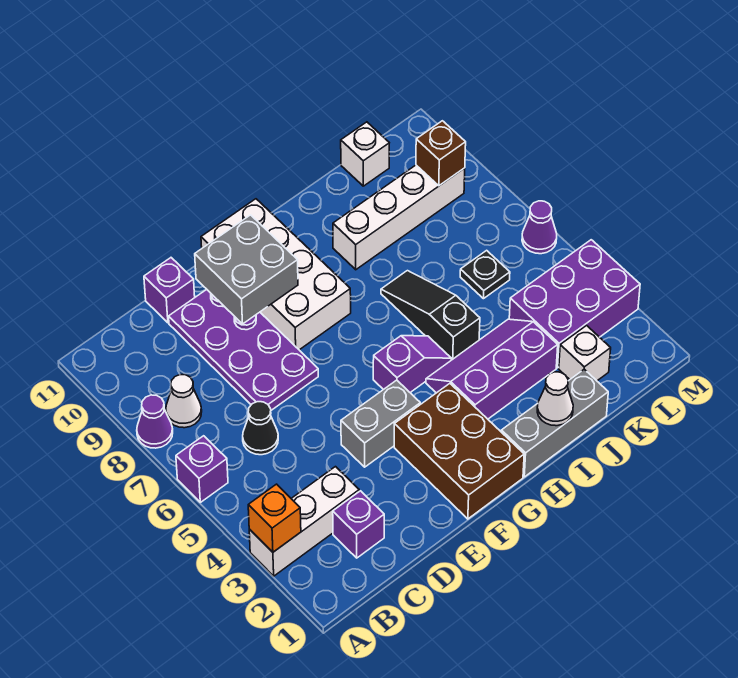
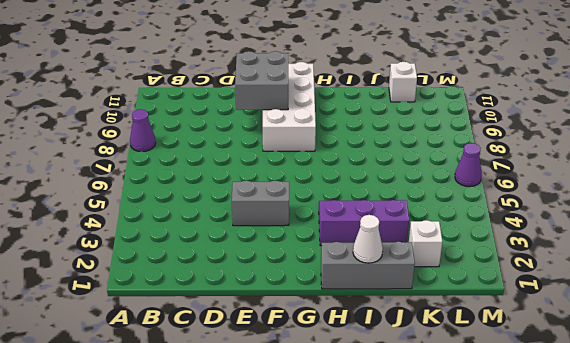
none -> white brick A3:C3 level 1
none -> purple brick A6 level 1
none -> white cone B8 level 1

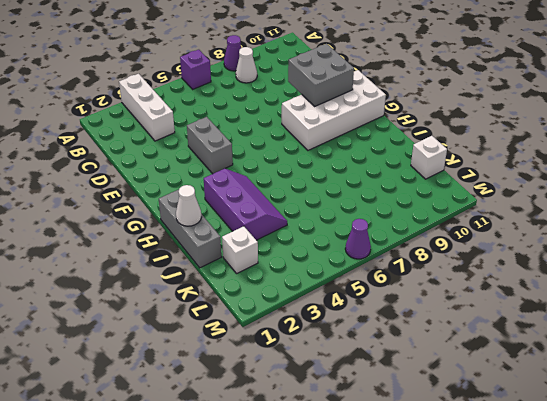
none -> purple brick C2 level 1
none -> black cone C6 level 1
none -> purple plate D7:E10 level 1

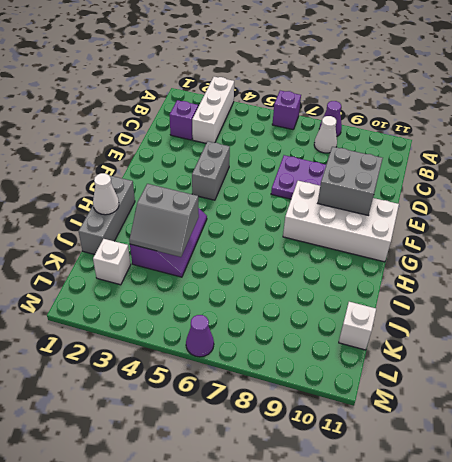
grey slope I3:J4 level 2 top I -> none
none -> black cone C6 level 1
none -> purple brick D11 level 1
none -> brown brick F1:G3 level 1

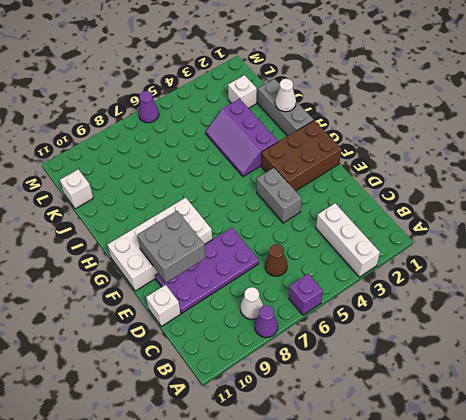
brown cone C6 level 1 -> black cone C6 level 1
white brick D11 level 1 -> purple brick D11 level 1
none -> purple brick C2 level 1
none -> purple slope G5:H5 level 1 top G
none -> black slope I5:I7 level 1 top 5

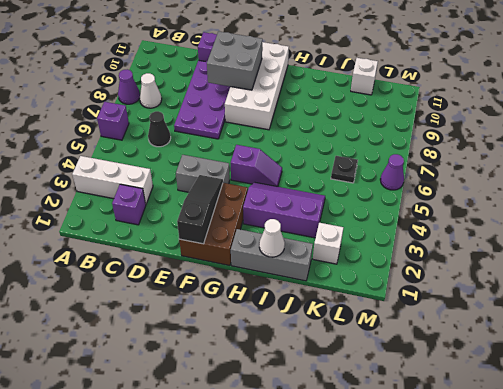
black slope F1:F3 level 2 top 1 -> black slope I5:I7 level 1 top 5
none -> white brick I9:L9 level 1
none -> purple brick K3:M4 level 1
none -> orange brick A3 level 2

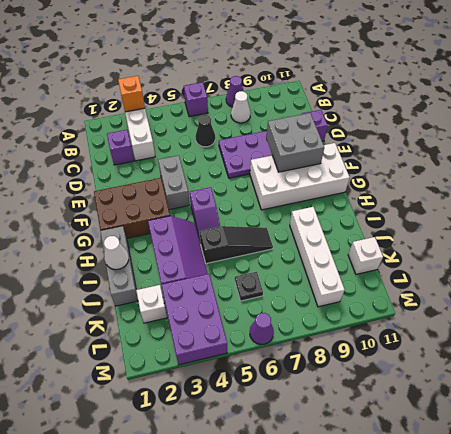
none -> brown brick L9 level 2

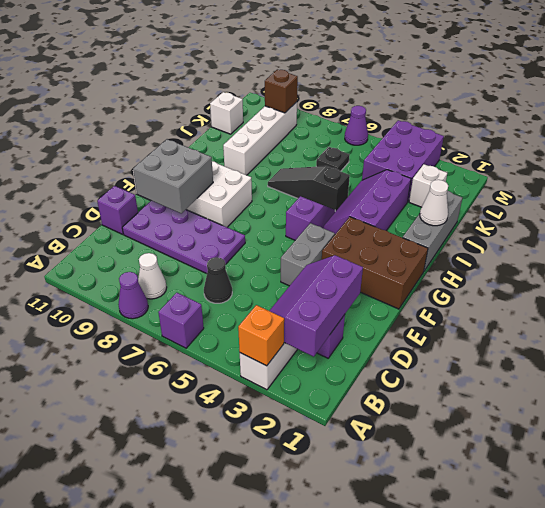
purple slope B2:D3 level 2 top 2 -> none

